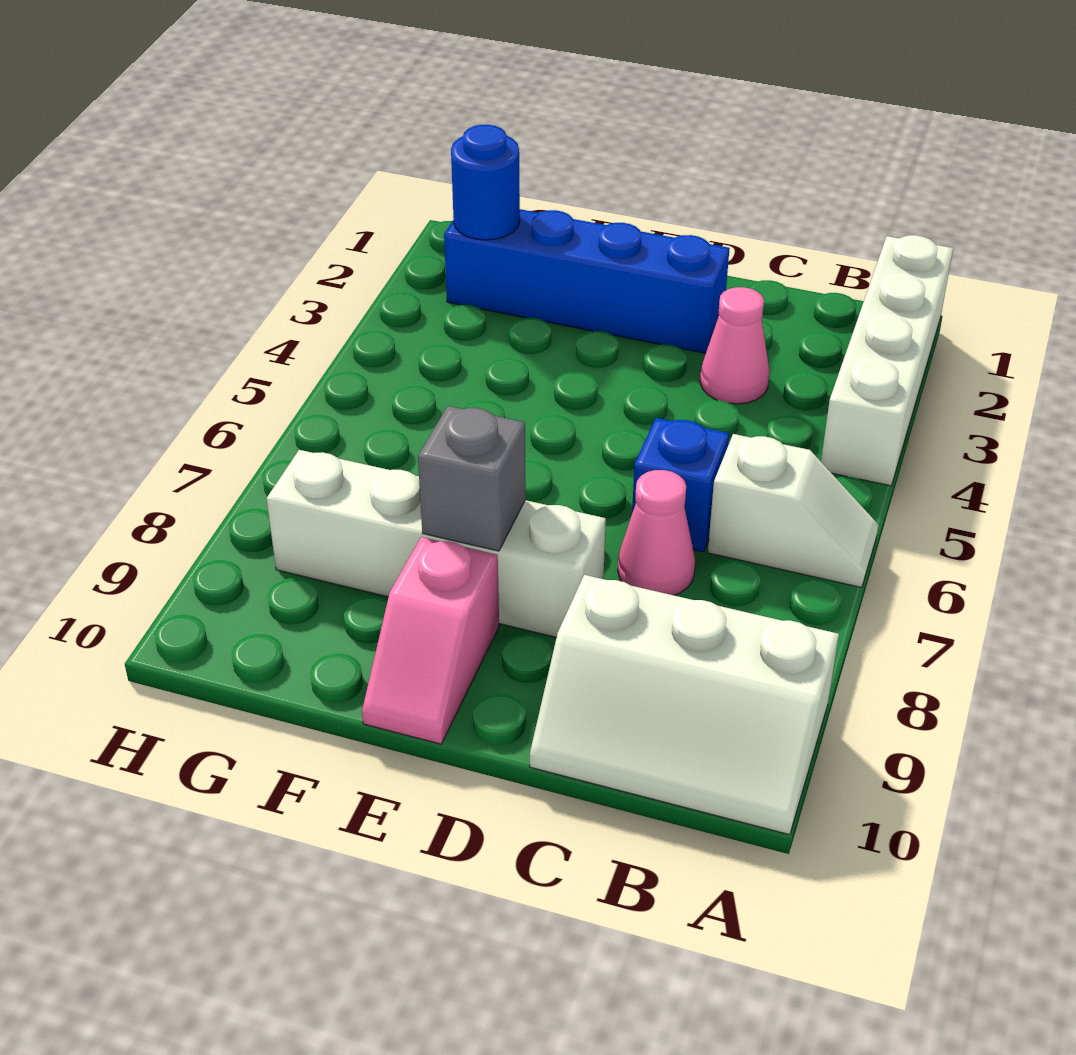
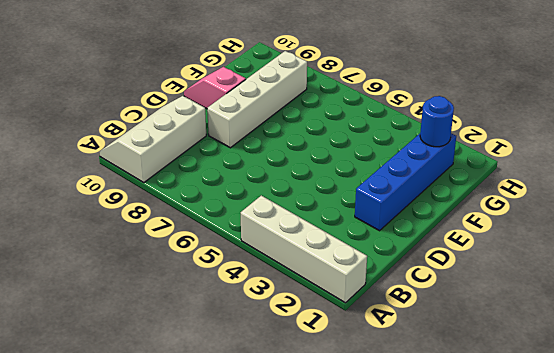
none -> white slope A6:B6 level 1 top B
none -> pink cone C3 level 1

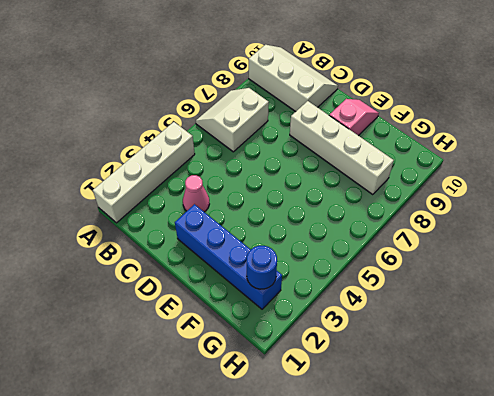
white slope A6:B7 level 1 top B -> white slope A6:B6 level 1 top B
none -> blue brick C6 level 1
none -> pink cone C7 level 1

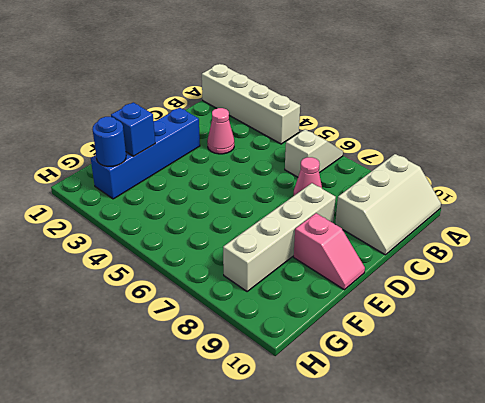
blue brick F2 level 2 -> blue brick C6 level 1
none -> grey brick E8 level 2

